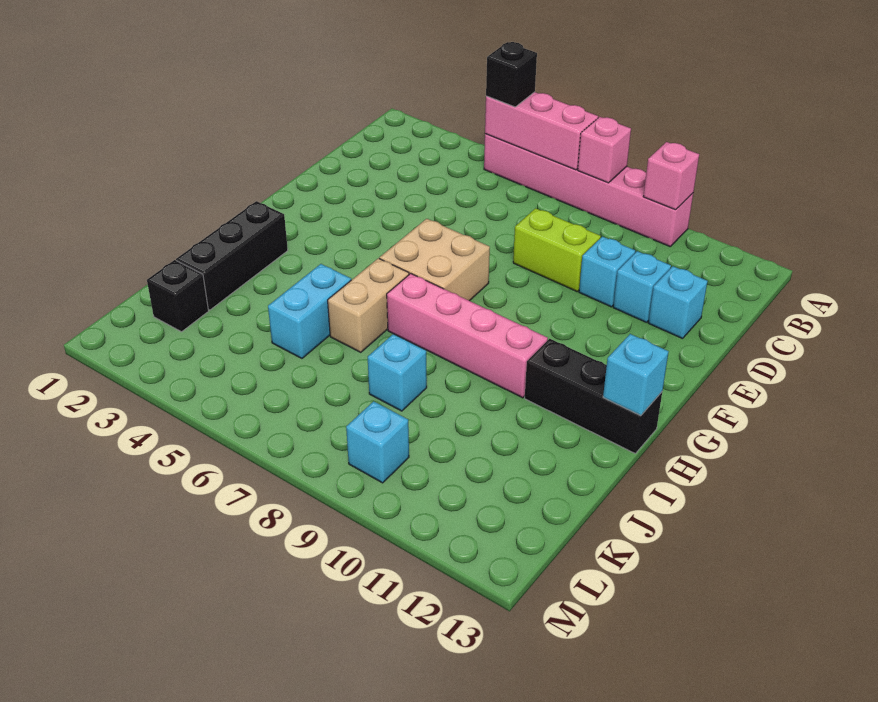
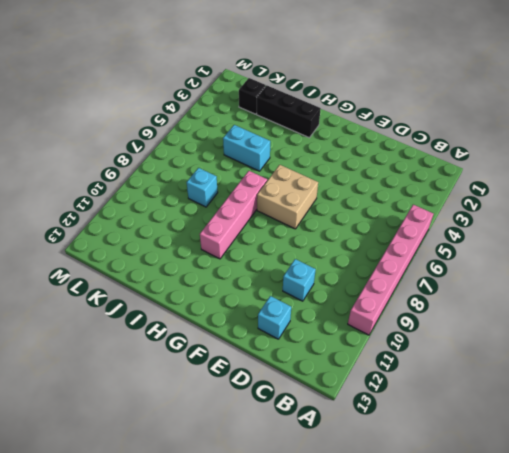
none -> lime brick D8:D9 level 1
none -> cyan brick D11 level 1
none -> tan brick H6:I6 level 1

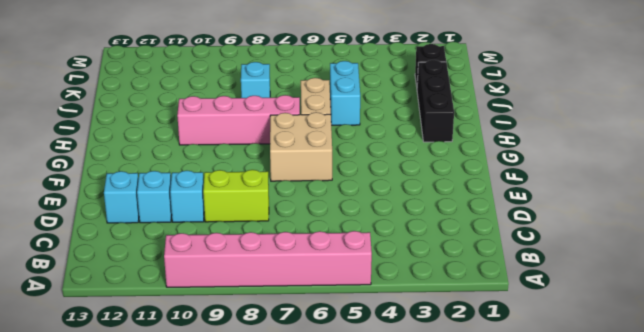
none -> black brick H11:H13 level 1
none -> cyan brick L9 level 1
none -> pink brick A5:A7 level 2

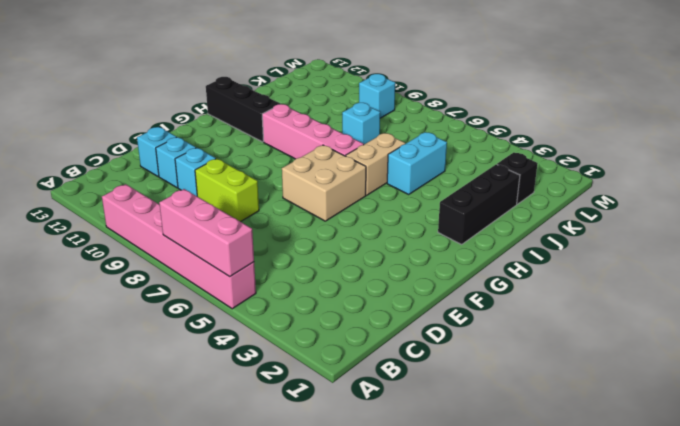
none -> pink brick A8 level 2
none -> pink brick A10 level 2
none -> cyan brick H13 level 2

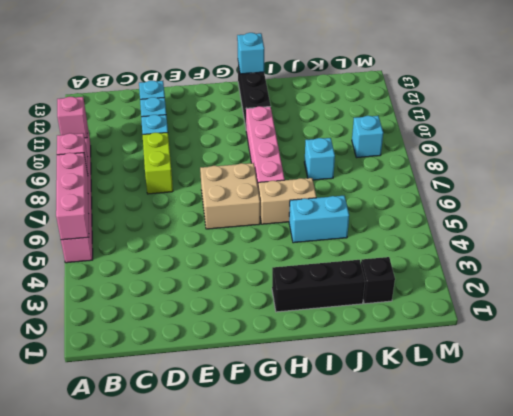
none -> black brick A5 level 3

